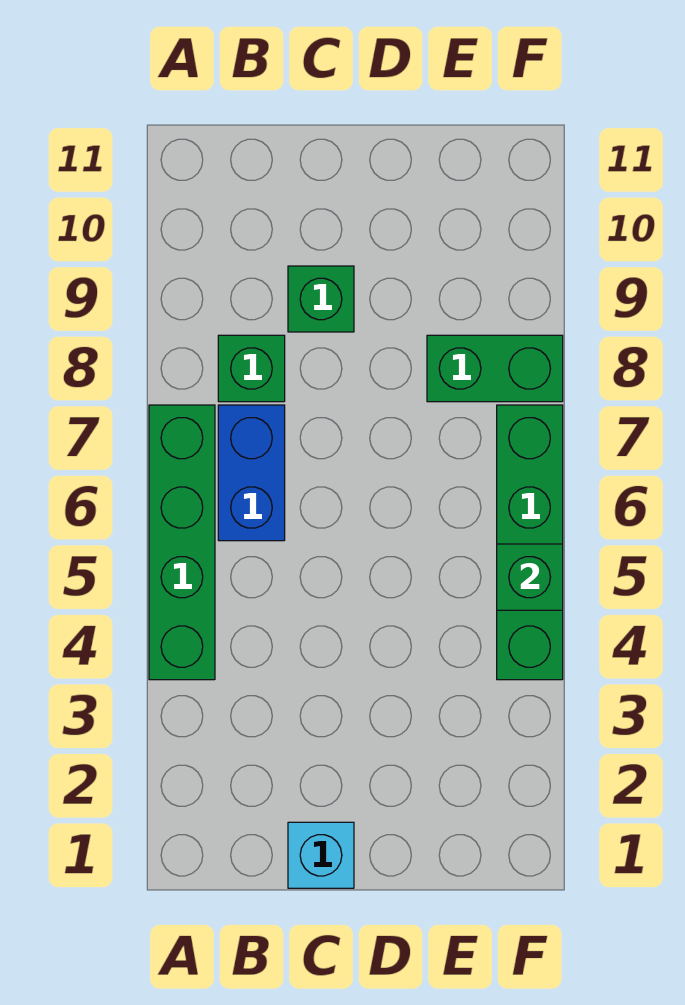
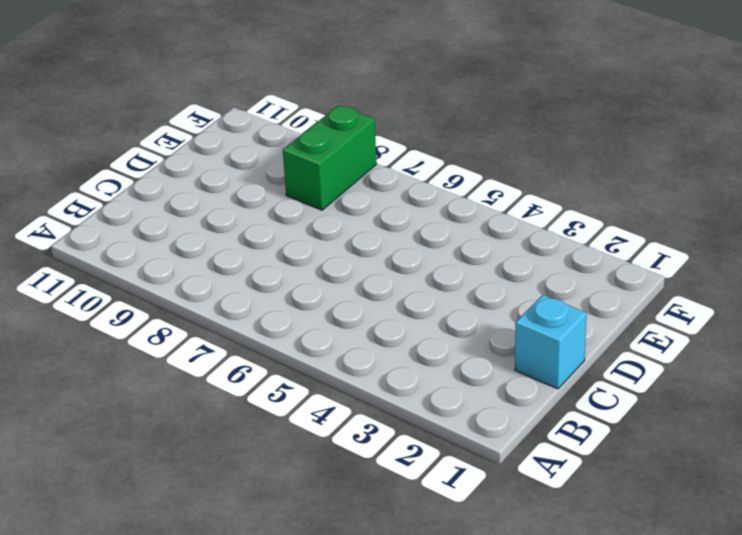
none -> green brick A4:A7 level 1
none -> blue brick B6:B7 level 1

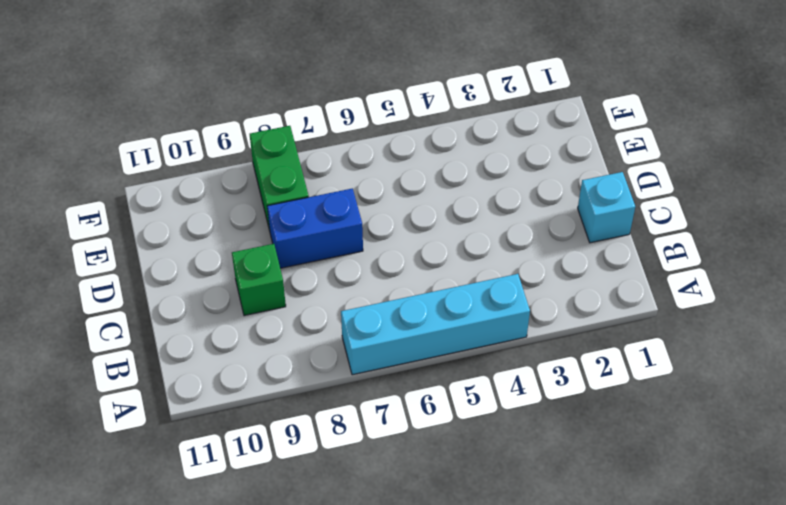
cyan brick A4:A7 level 1 -> green brick A4:A7 level 1
blue brick D7:D8 level 1 -> blue brick B6:B7 level 1
none -> green brick B8 level 1
none -> green brick F4:F7 level 1

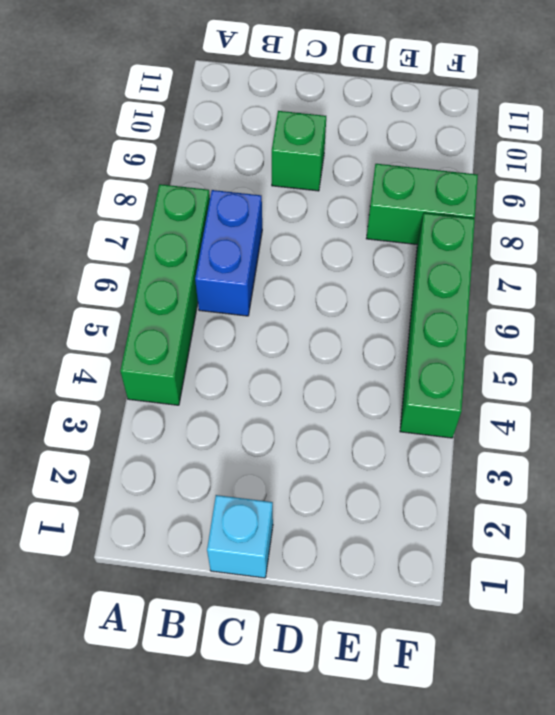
none -> green brick B8 level 1
none -> green brick F5 level 2

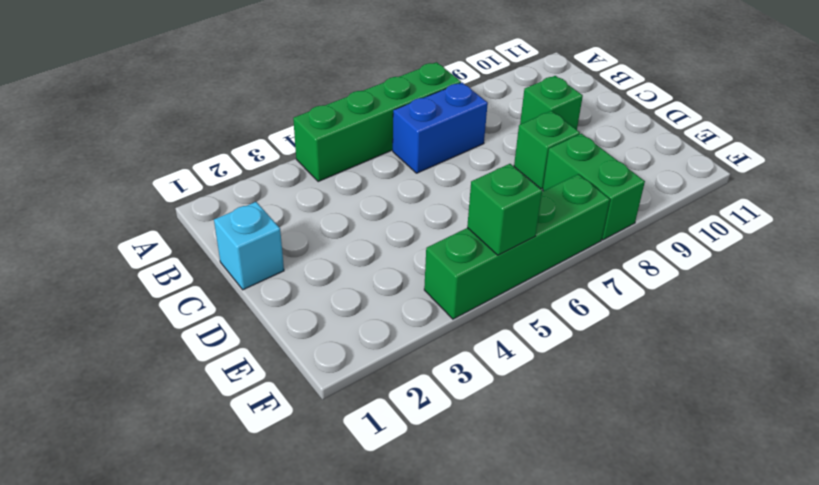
green brick D8 level 1 -> green brick B8 level 1

